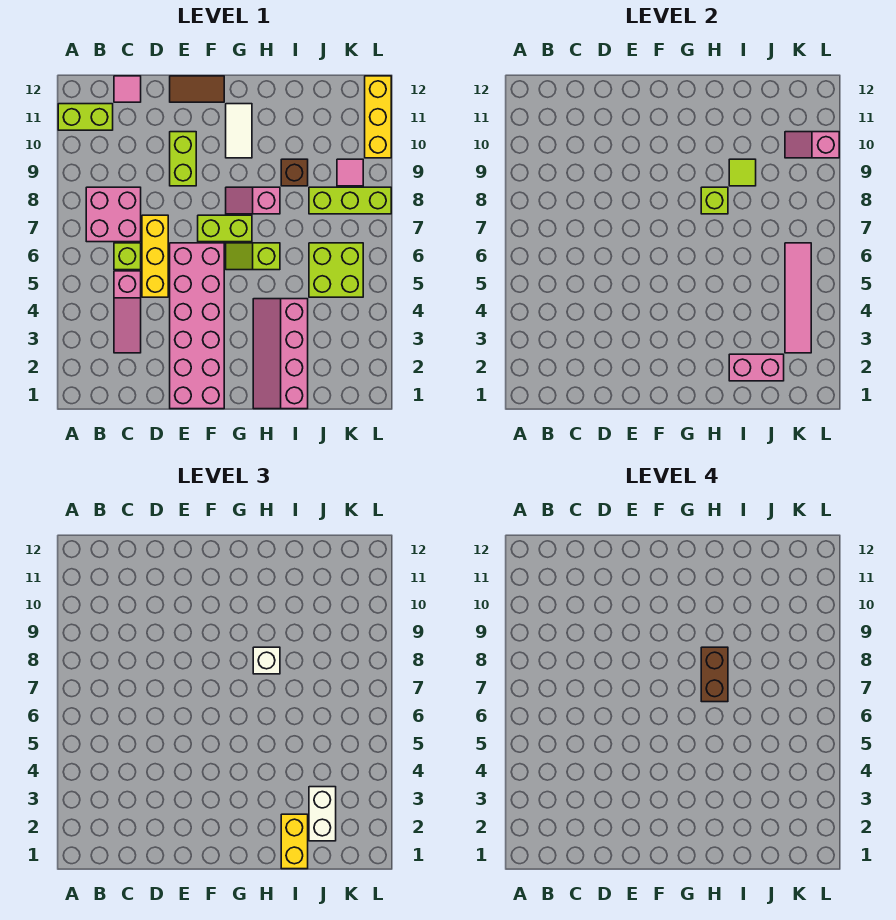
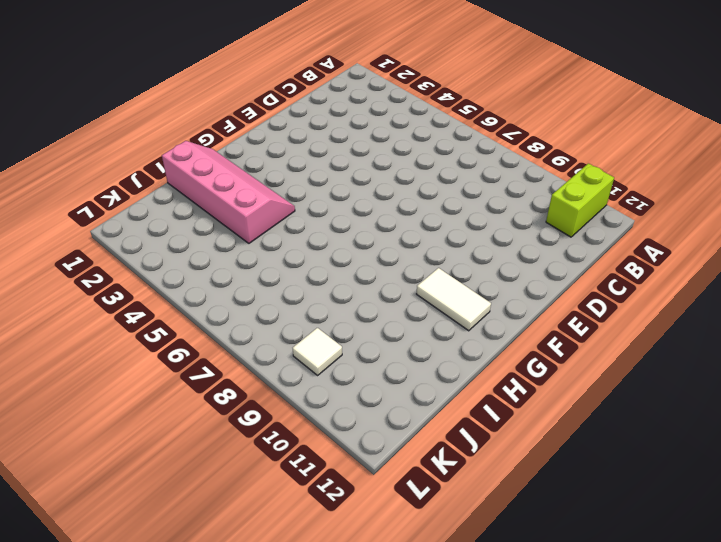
white tile K9 level 1 -> pink tile K9 level 1
none -> pink brick B7:C8 level 1
none -> pink slope C3:C5 level 1 top 5
none -> lime brick C6 level 1

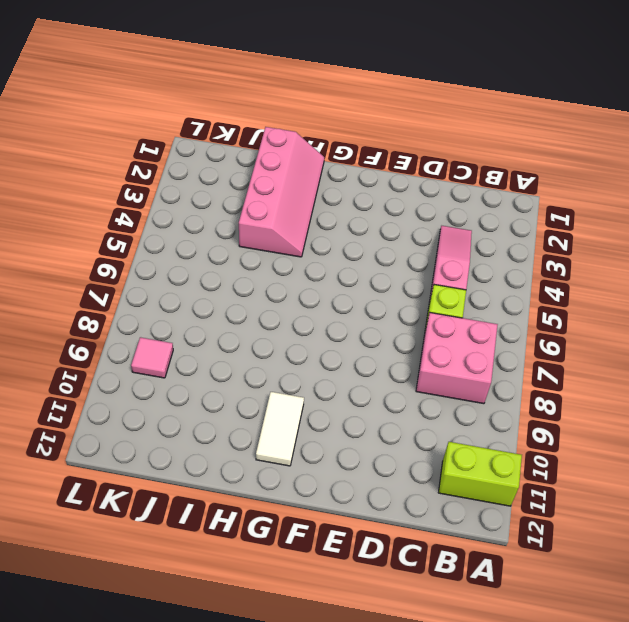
none -> pink tile C12 level 1
none -> yellow brick D5:D7 level 1
none -> pink brick E1:F6 level 1

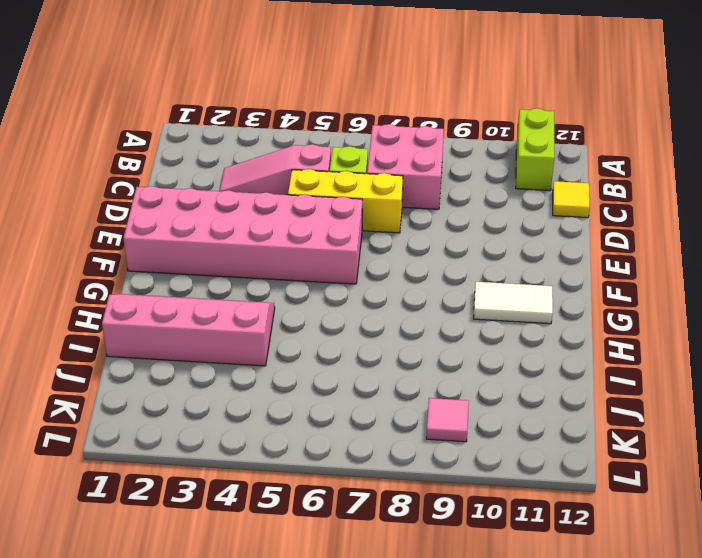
yellow tile C12 level 1 -> pink tile C12 level 1
none -> lime brick E9:E10 level 1
none -> brown tile E12:F12 level 1
none -> lime brick F7:G7 level 1

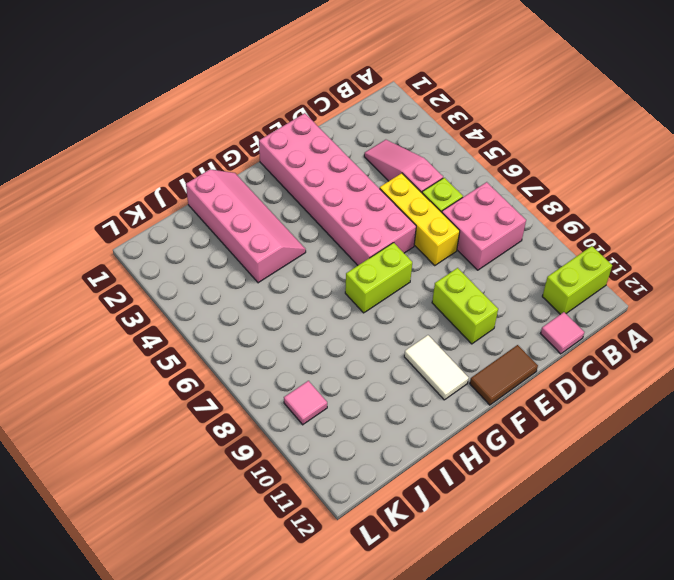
none -> lime slope G6:H6 level 1 top H
none -> pink slope G8:H8 level 1 top H
none -> brown brick I9 level 1

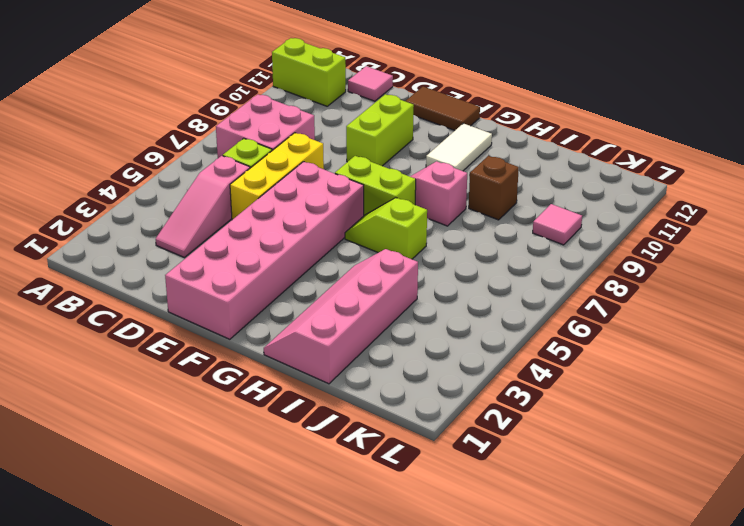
none -> lime brick J5:K6 level 1
none -> lime brick J8:L8 level 1
none -> yellow brick L10:L12 level 1

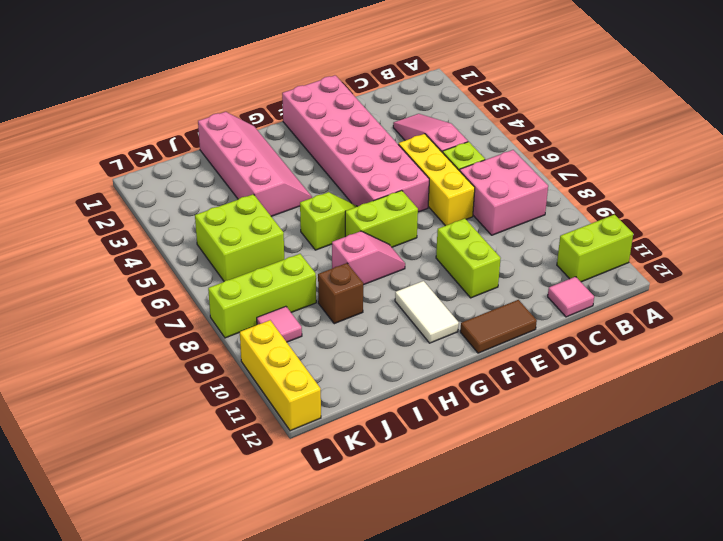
none -> lime brick H8 level 2
none -> pink brick I2:J2 level 2
none -> lime tile I9 level 2

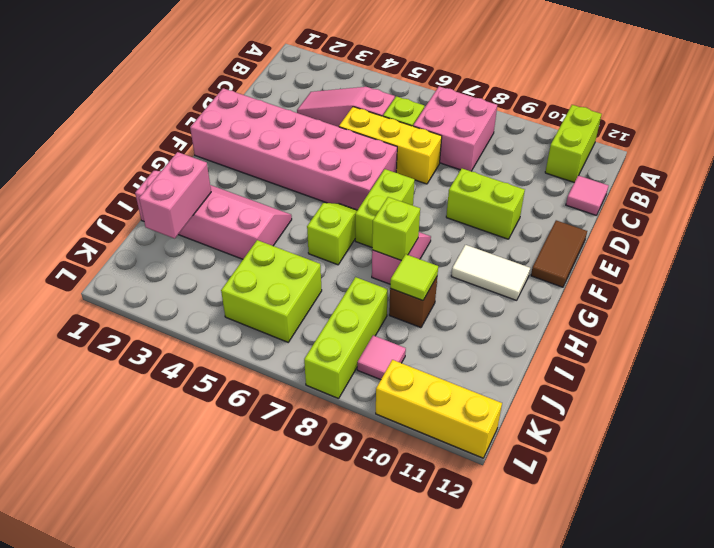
none -> pink tile K3:K6 level 2
none -> pink slope K10:L10 level 2 top L
none -> white brick H8 level 3

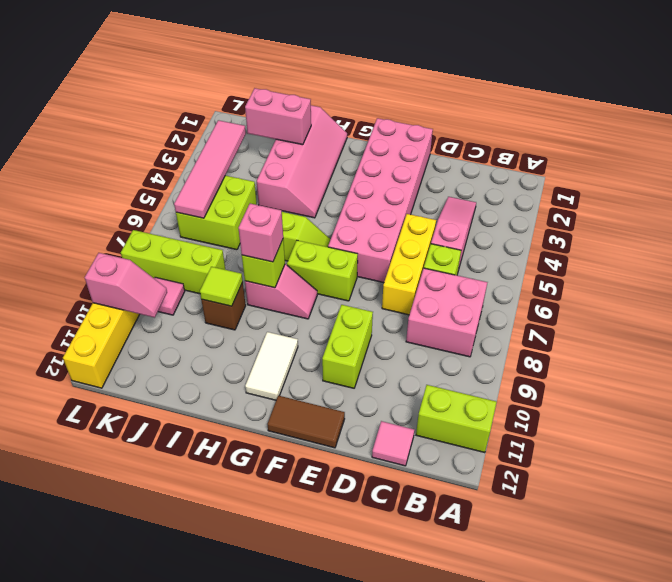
pink brick H8 level 3 -> white brick H8 level 3
none -> yellow brick I1:I2 level 3
none -> white brick J2:J3 level 3
none -> brown brick H7:H8 level 4

